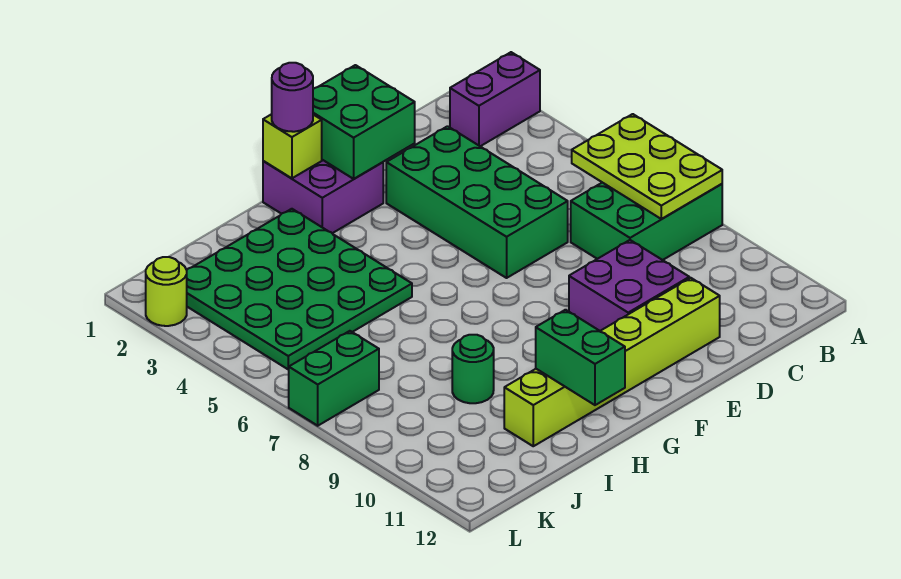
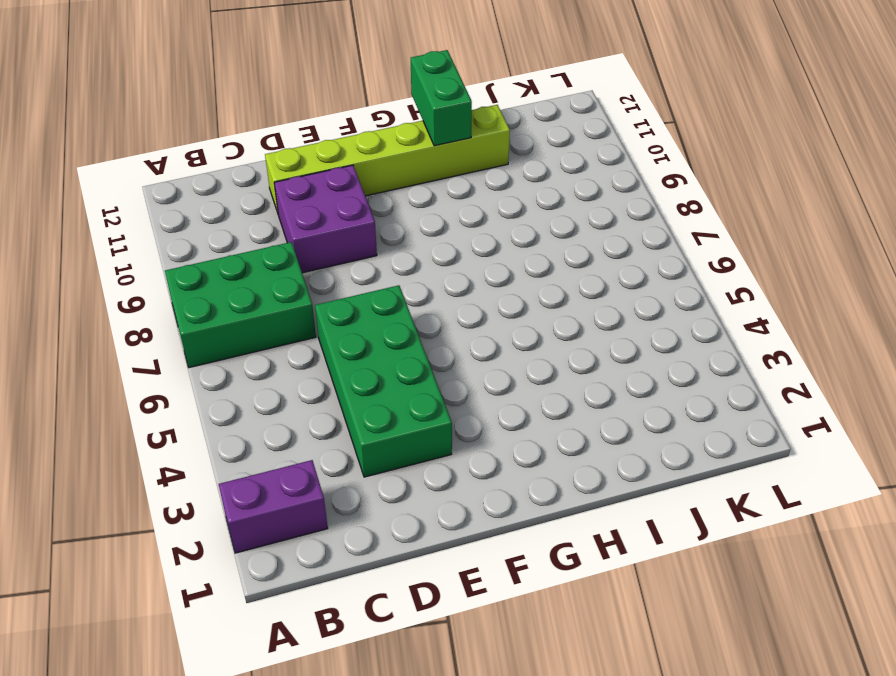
none -> purple brick F1:G2 level 1
none -> green plate H2:K5 level 1
none -> green round brick I9 level 1

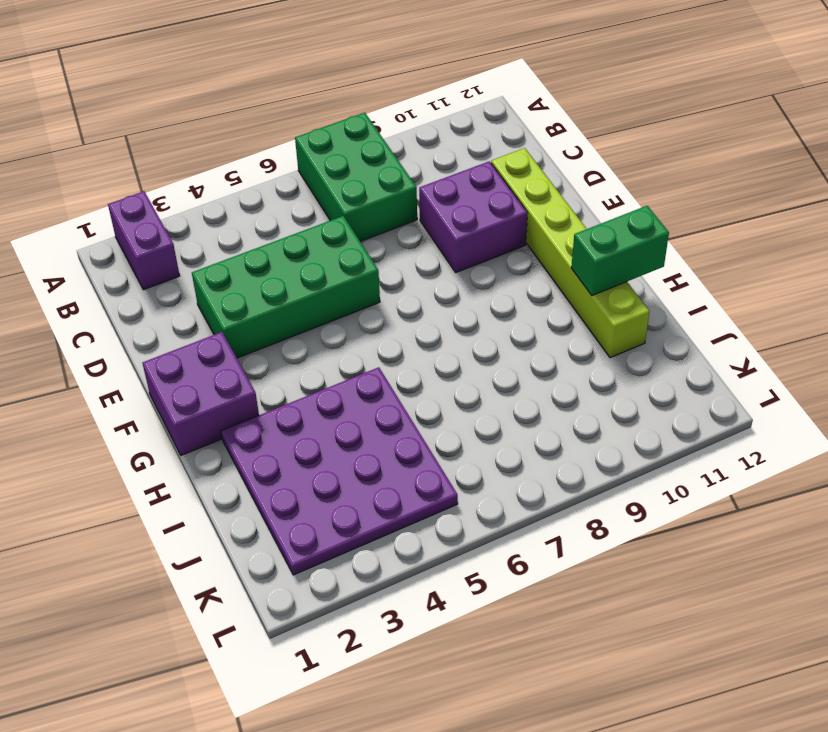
purple plate H2:K5 level 1 -> green plate H2:K5 level 1
none -> green round brick I9 level 1
none -> green brick K7:L7 level 1
none -> lime round brick L2 level 1

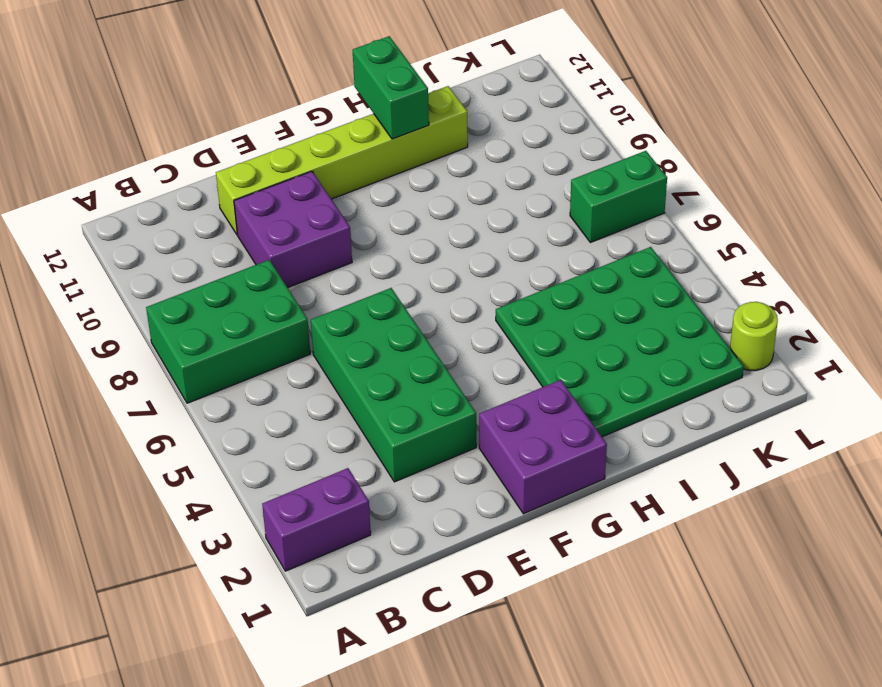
none -> green round brick I9 level 1
none -> lime plate A6:B8 level 2
none -> green brick E1:F2 level 2

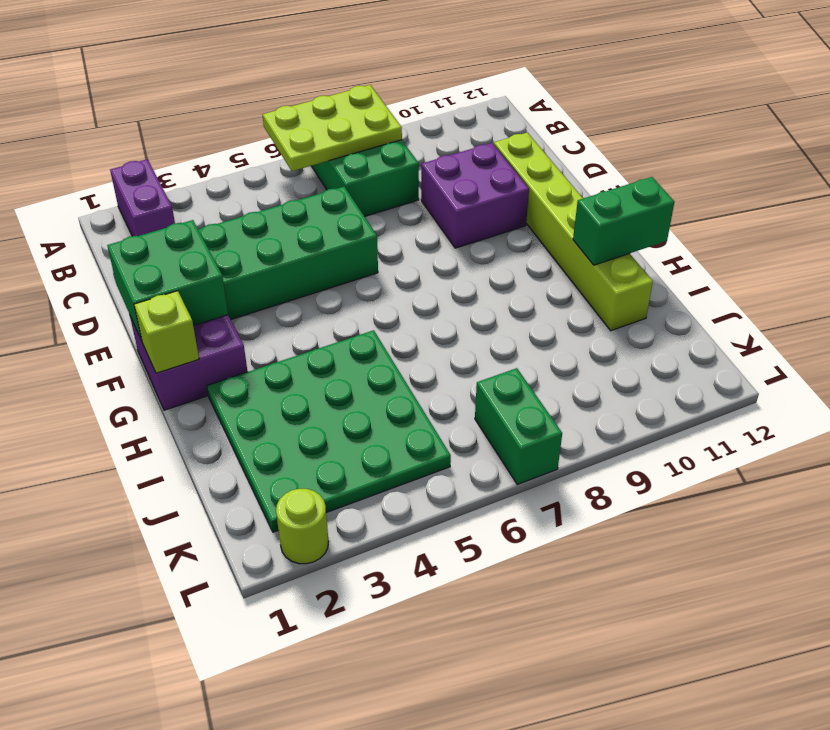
none -> green round brick I9 level 1
none -> purple round brick G1 level 3

